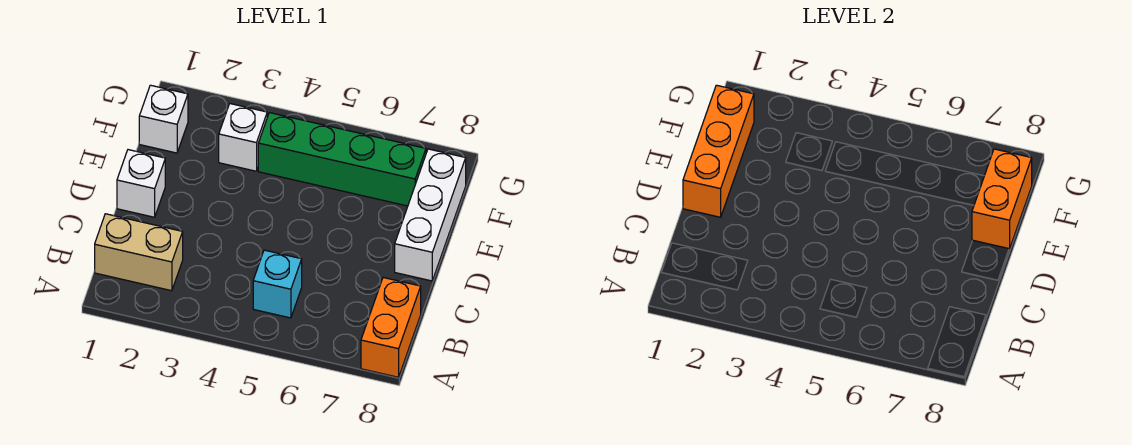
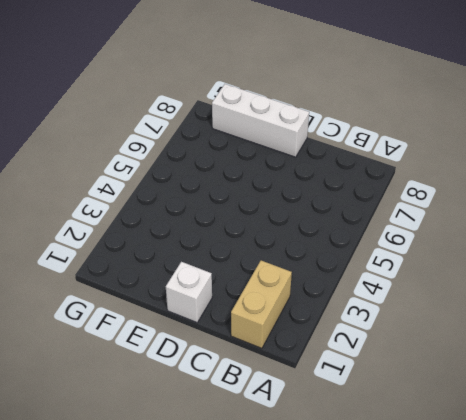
none -> orange brick A8:B8 level 1
none -> cyan brick B5 level 1

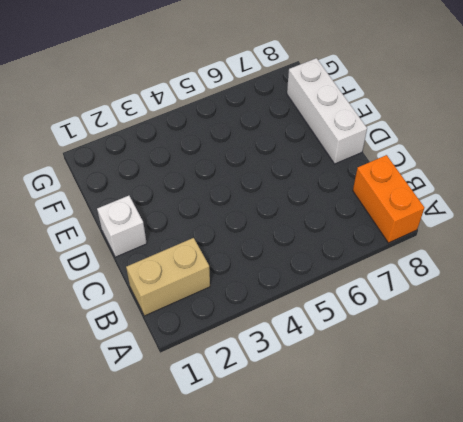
none -> cyan brick B5 level 1
none -> white brick F1 level 1

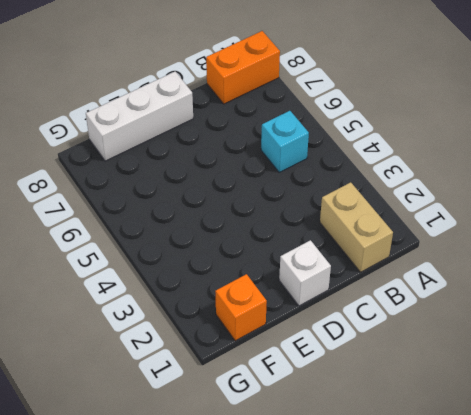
orange brick F1 level 1 -> white brick F1 level 1
none -> white brick F3 level 1
none -> green brick F4:F7 level 1

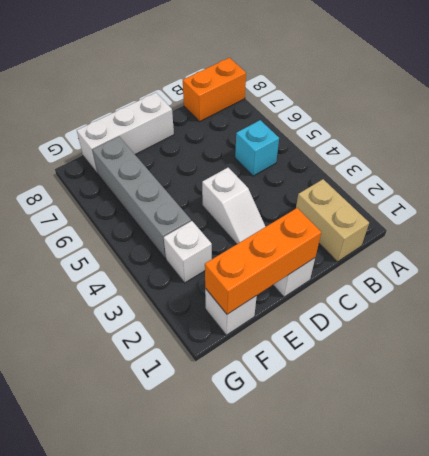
white slope D3:D4 level 1 top 4 -> none
grey brick F4:F7 level 1 -> green brick F4:F7 level 1
none -> orange brick E8:F8 level 2

